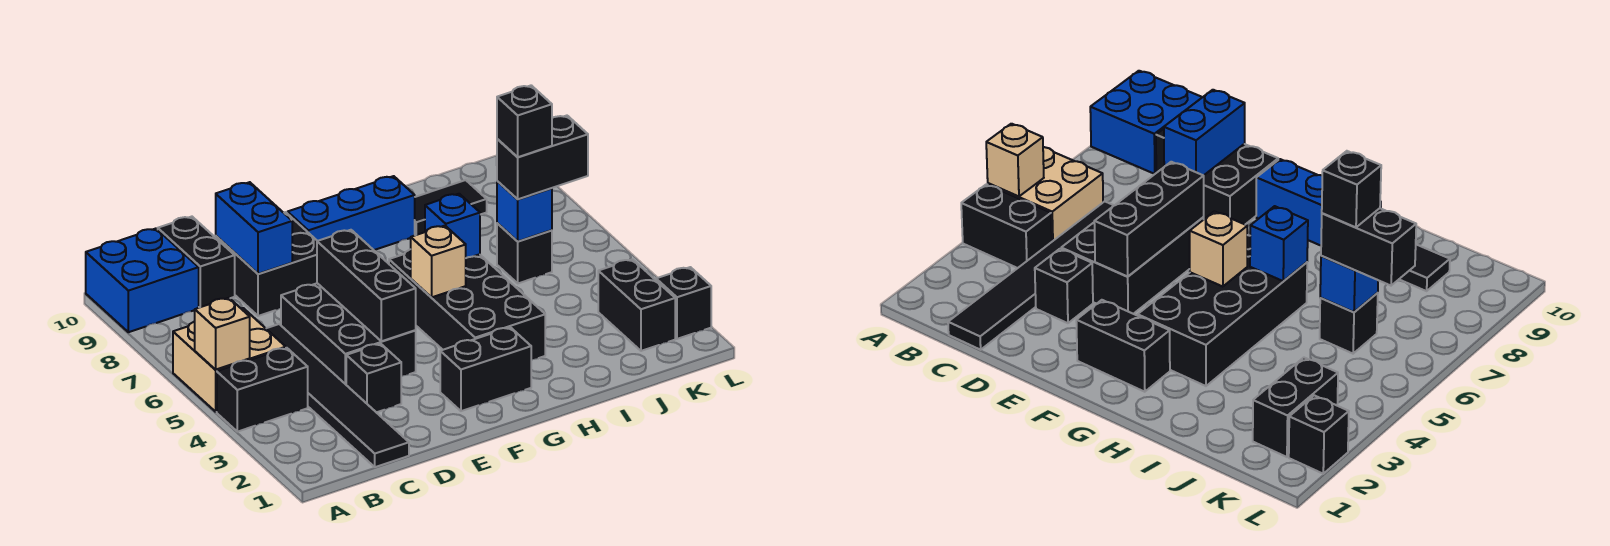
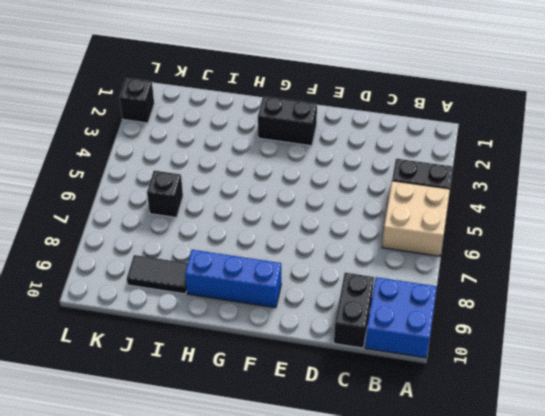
none -> black tile C1:C6 level 1
none -> black brick D3 level 1
none -> black brick D4:E6 level 1

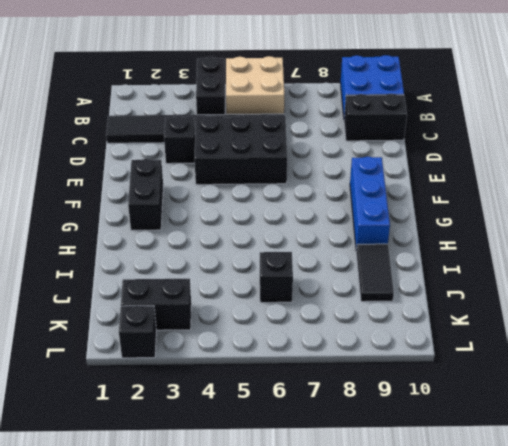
none -> black brick D8:E9 level 1
none -> black brick G3:H6 level 1
none -> tan brick A5 level 2

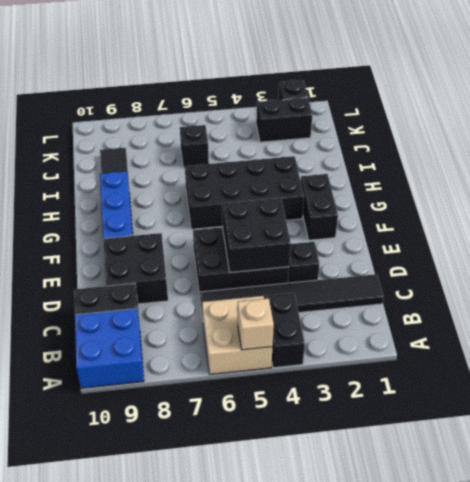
black brick D4:E5 level 2 -> black brick E4:E6 level 2
none -> blue brick D8:D9 level 2
none -> tan brick G5 level 2
none -> blue brick H6 level 2

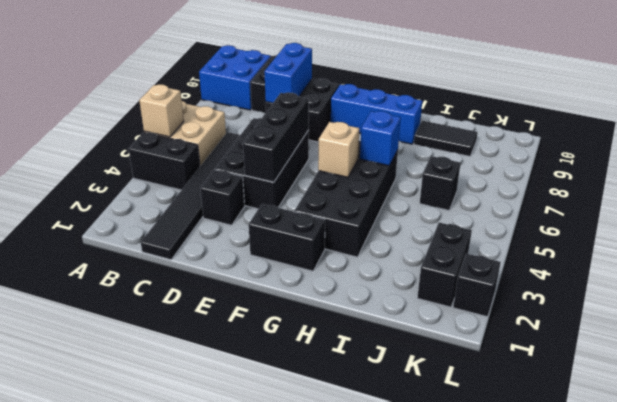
none -> blue brick J6 level 2
none -> black brick J6:K6 level 3
none -> black brick J6 level 4

